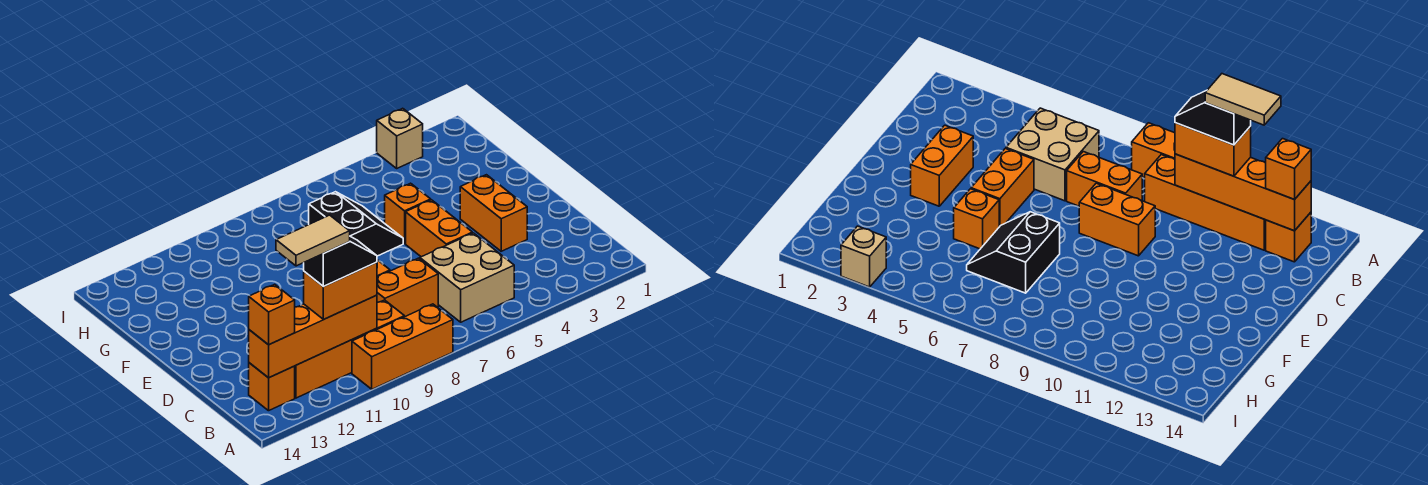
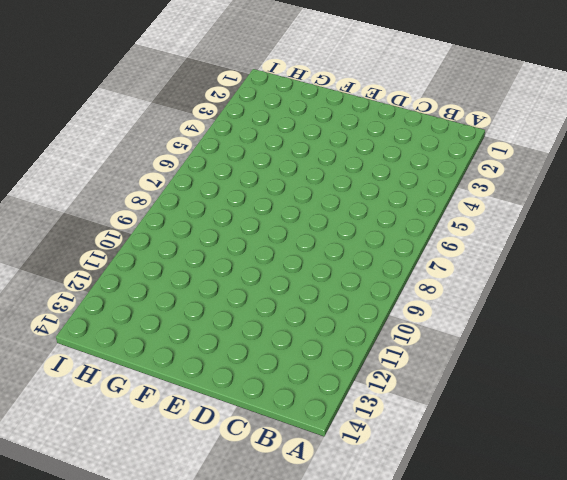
none -> orange brick A8:A10 level 1
none -> tan brick B5:C6 level 1
none -> orange brick B9:B12 level 1

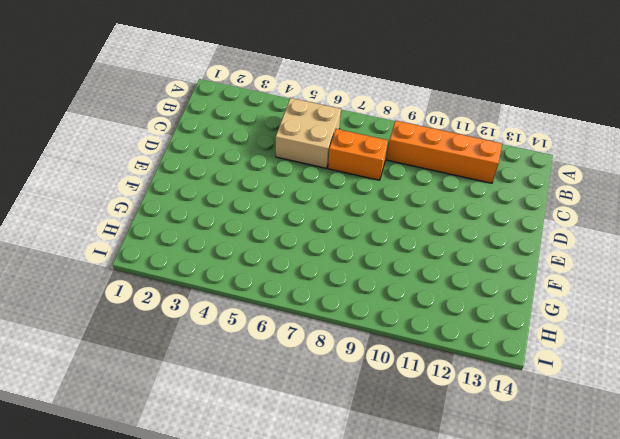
none -> orange brick A8:A10 level 1
none -> orange brick B13 level 1
none -> orange brick D3:E3 level 1

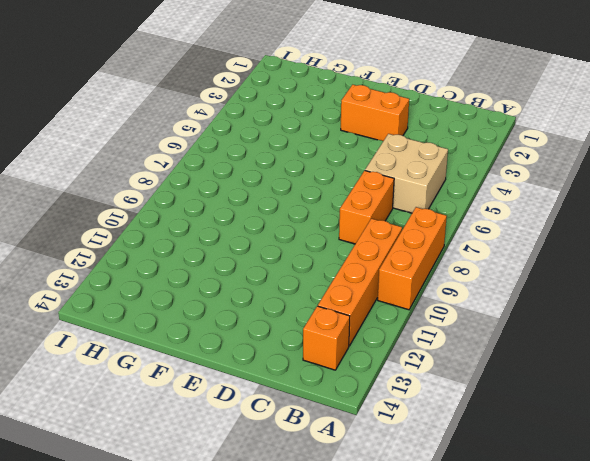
none -> orange brick D5:E5 level 1
none -> orange brick D8:D9 level 1
none -> orange brick F5 level 1

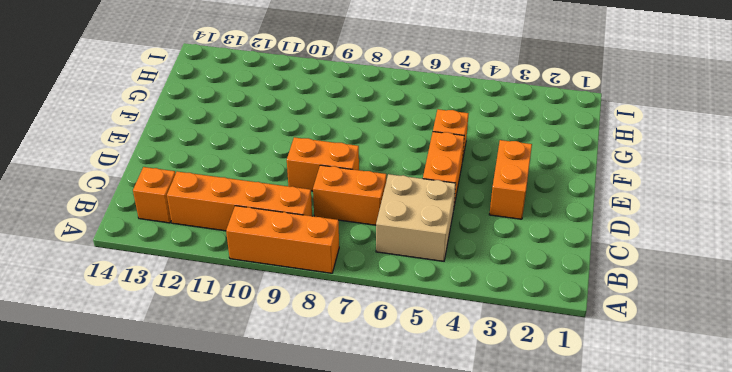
none -> black slope F6:G7 level 1 top 7
none -> tan brick I3 level 1
none -> orange brick B10:B13 level 2

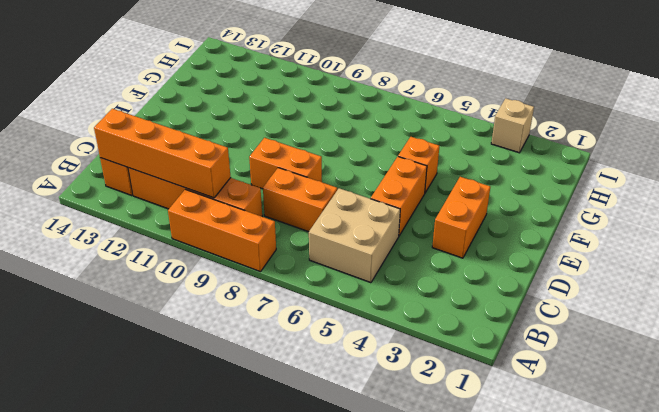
none -> black slope F6:G7 level 1 top 7
none -> orange brick B10:B11 level 3
none -> orange brick B13 level 3

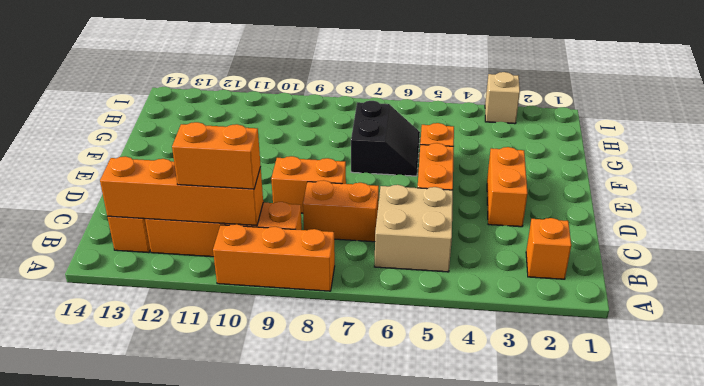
orange brick B2 level 1 -> orange brick B13 level 3
none -> black slope B10:B11 level 4 top 11
none -> tan tile B11:B12 level 5

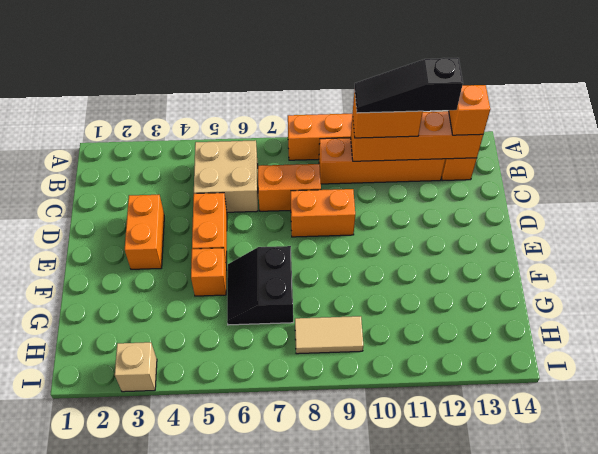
black slope B10:B12 level 4 top 12 -> black slope B10:B11 level 4 top 11
tan tile H8:H9 level 1 -> tan tile B11:B12 level 5

